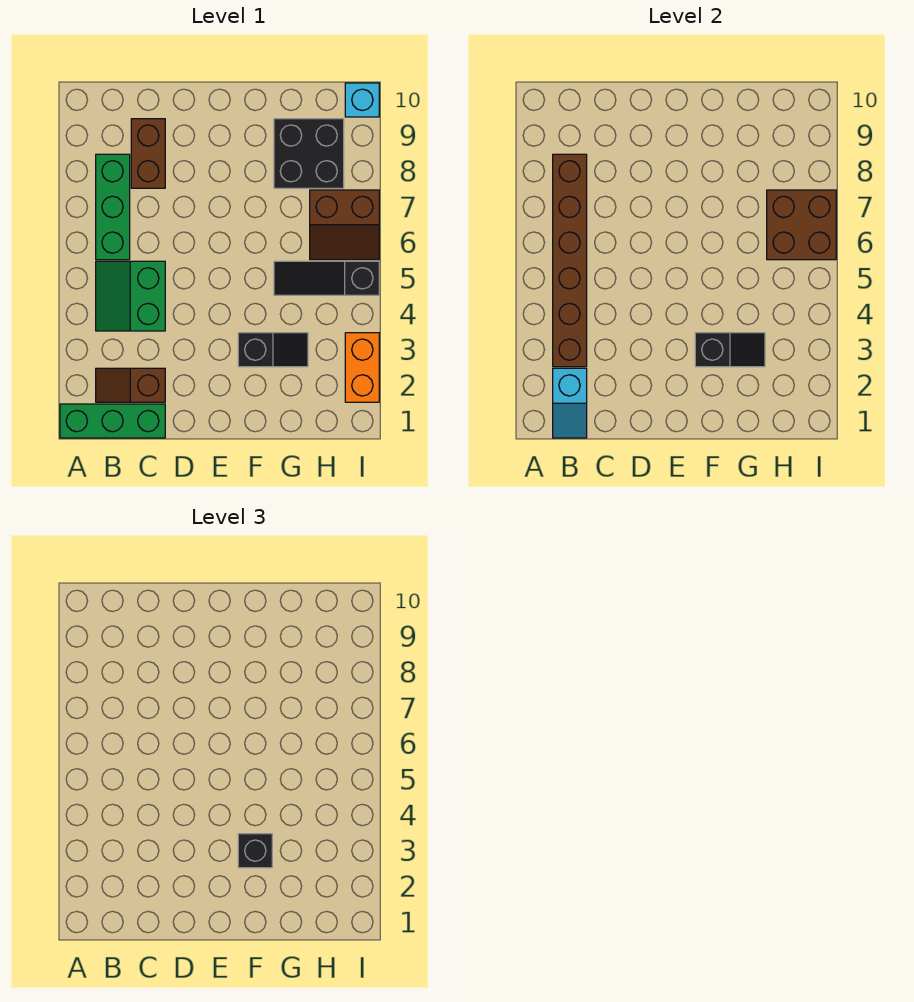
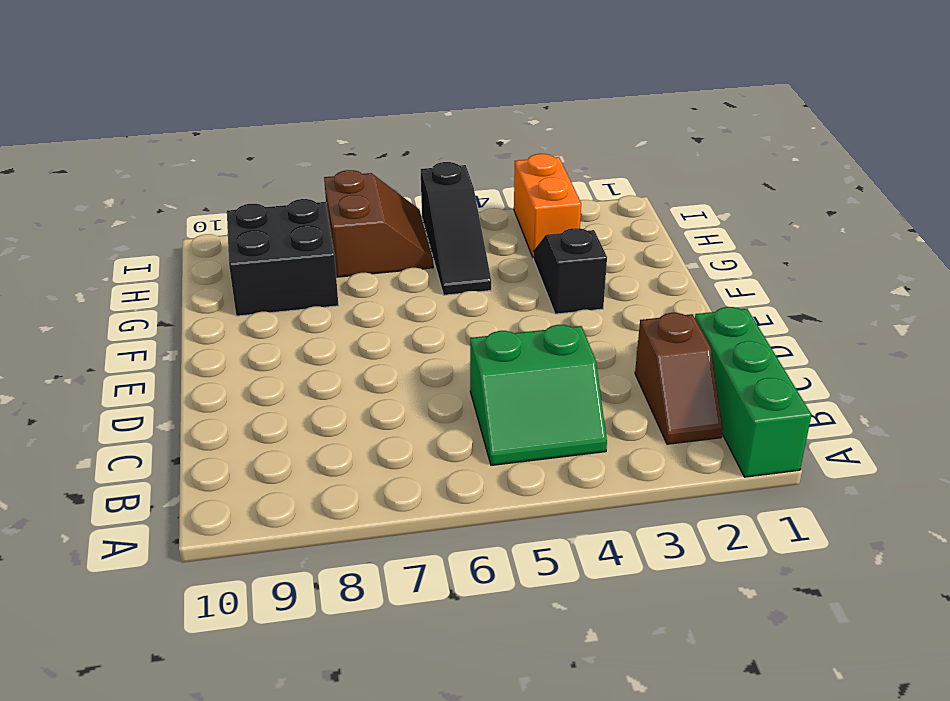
orange brick H3:I3 level 1 -> orange brick I2:I3 level 1
none -> green brick B6:B8 level 1
none -> brown brick C8:C9 level 1
none -> cyan brick I10 level 1

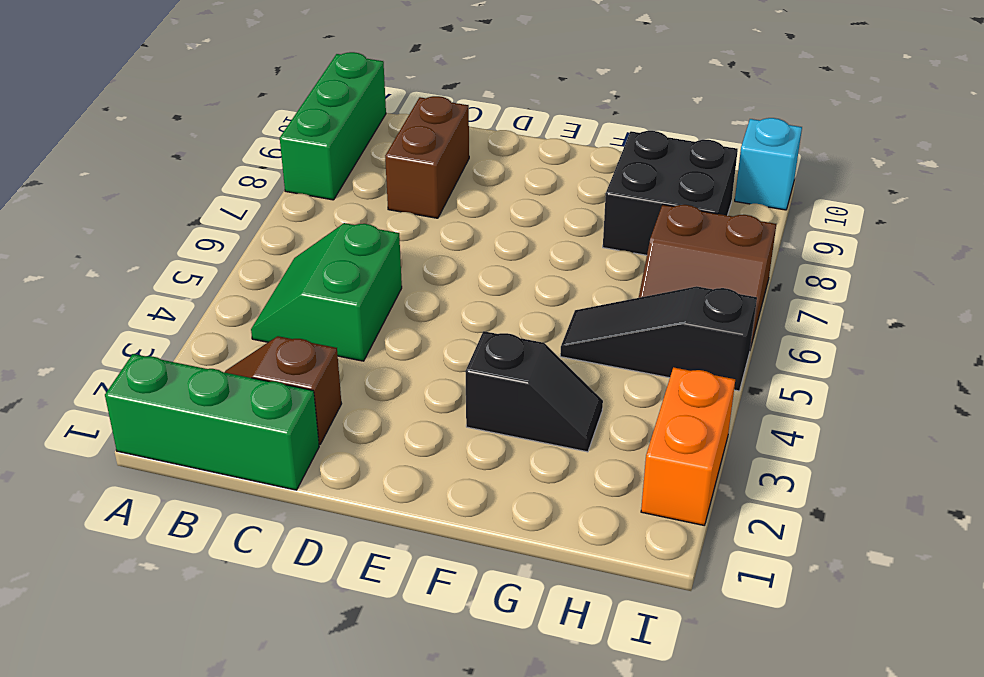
green brick A8:A10 level 1 -> green brick B6:B8 level 1
none -> cyan slope B1:B2 level 2 top 2
none -> brown brick B3:B8 level 2
none -> black slope F3:G3 level 2 top F

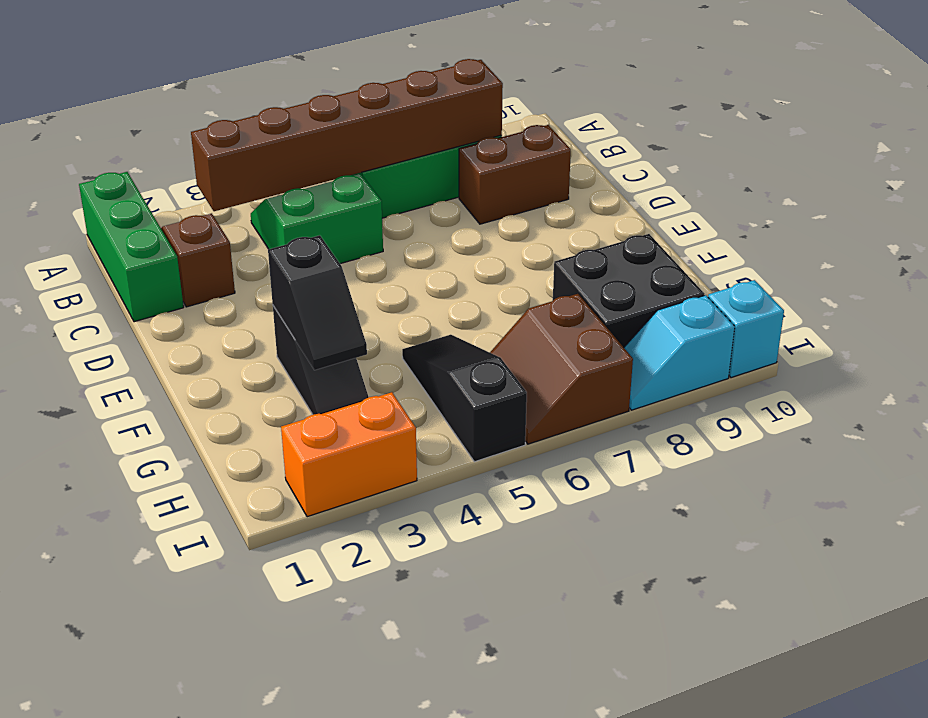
cyan slope I8:I9 level 1 top 9 -> cyan slope B1:B2 level 2 top 2
none -> brown brick H6:I7 level 2
none -> black brick F3 level 3

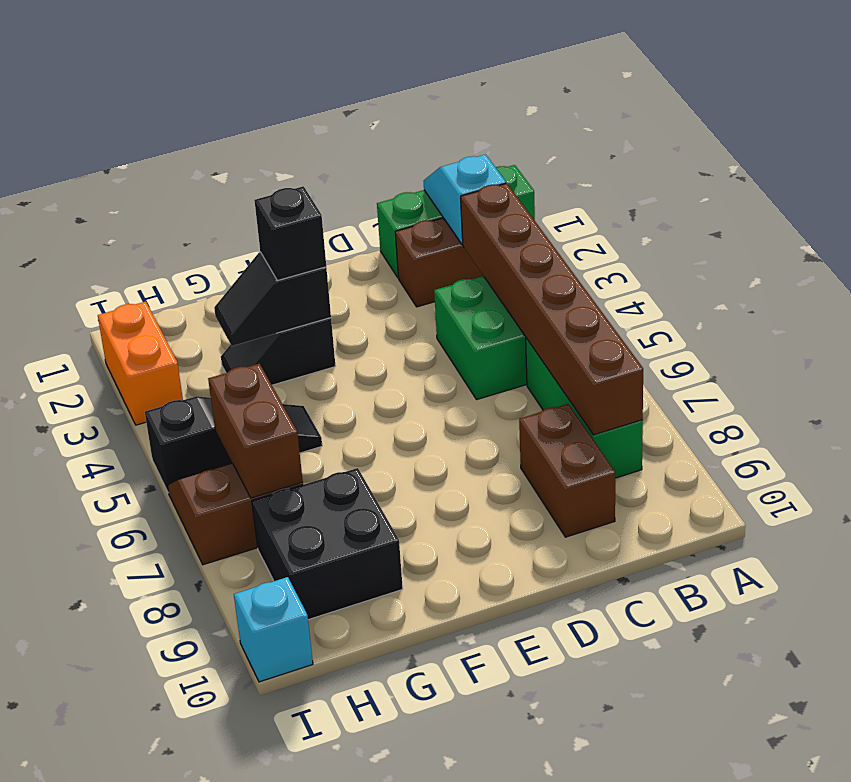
brown brick H6:H7 level 2 -> brown brick H6:I7 level 2

